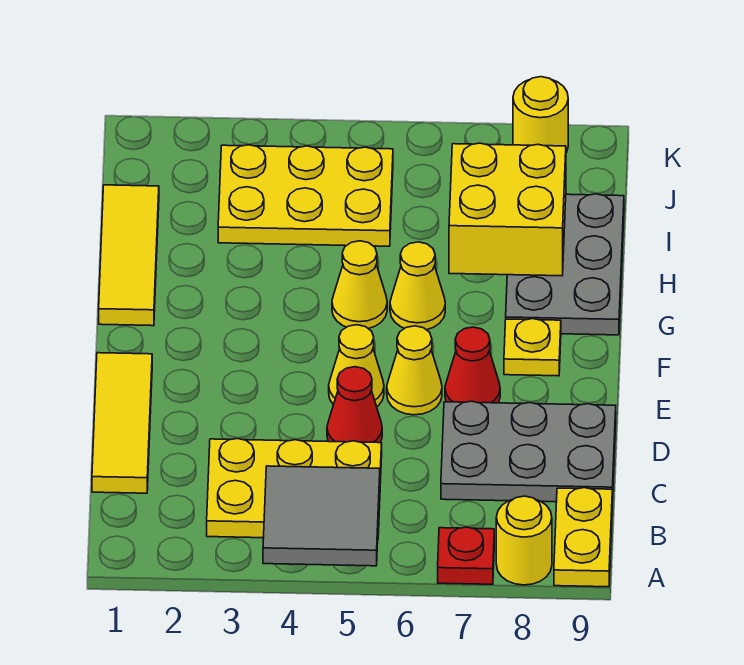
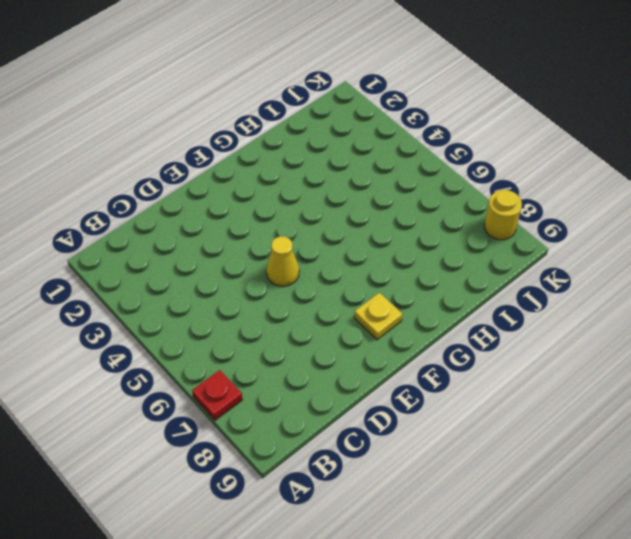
none -> yellow round brick A8 level 1
none -> yellow plate A9:B9 level 1
none -> yellow plate B3:C5 level 1

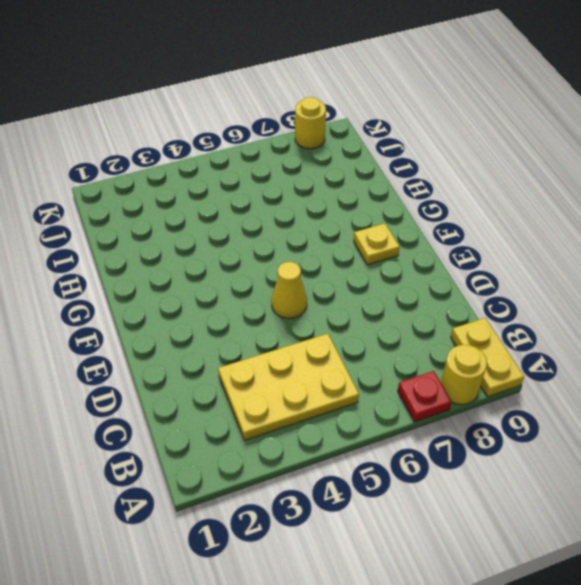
none -> yellow tile C1:E1 level 1
none -> grey plate C7:D9 level 1
none -> red cone D5 level 1

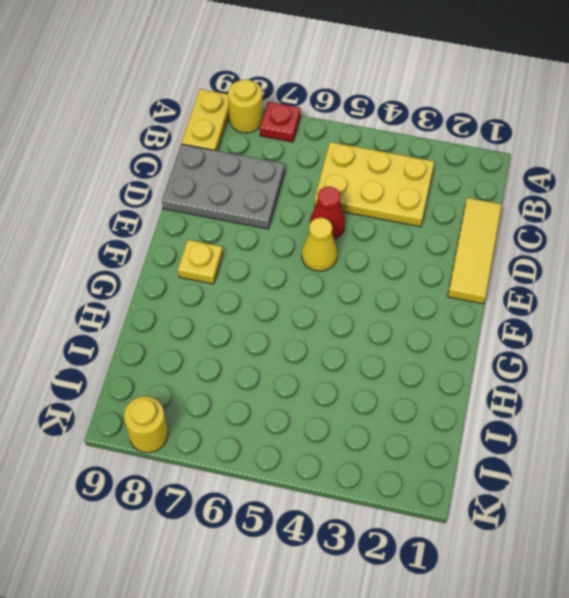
none -> yellow cone E6 level 1
none -> red cone E7 level 1
none -> yellow tile G1:I1 level 1

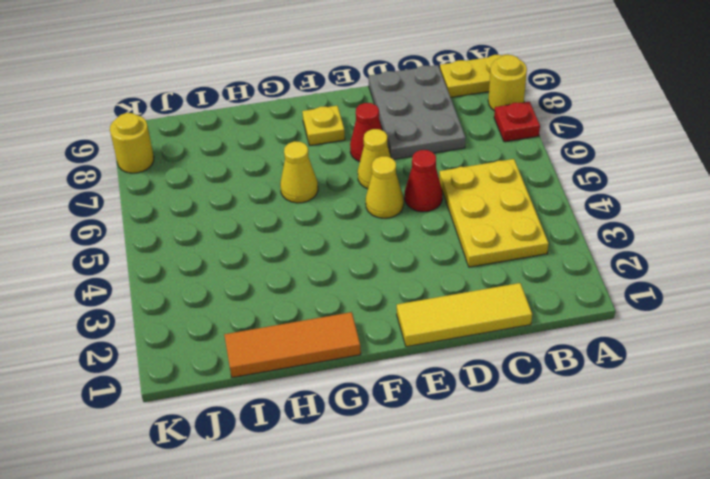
orange tile G1:I1 level 1 -> yellow tile G1:I1 level 1
none -> yellow cone G5 level 1
none -> grey plate G8:I9 level 1
none -> yellow plate I3:J5 level 1

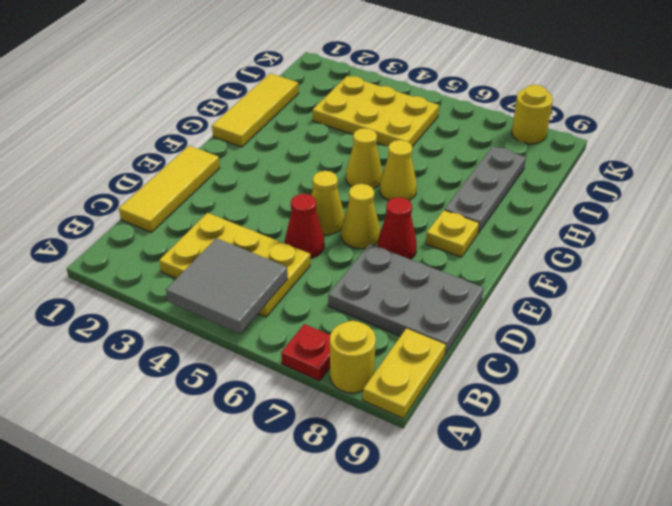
grey plate G8:I8 level 1 -> grey plate G8:I9 level 1
none -> yellow brick H7:I8 level 2

